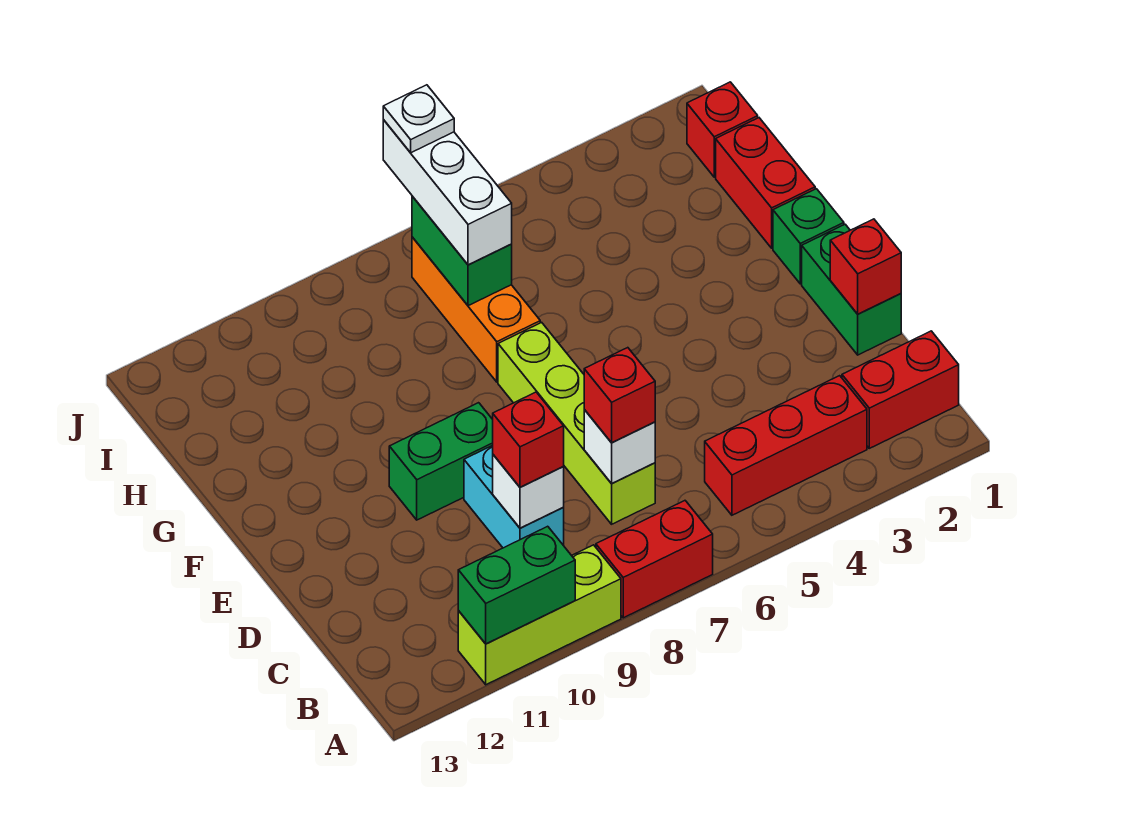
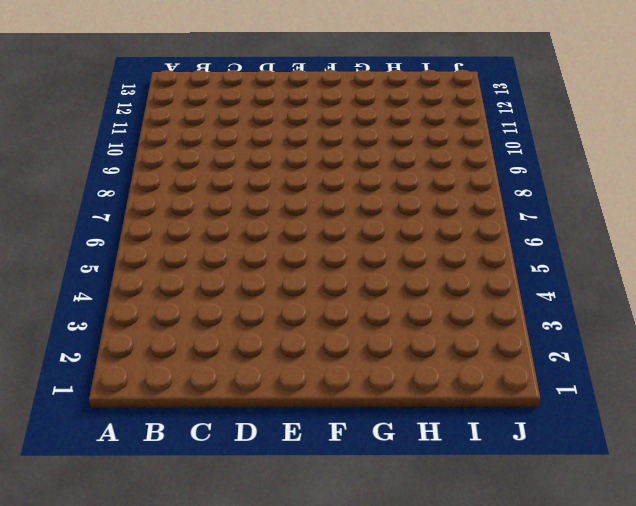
none -> red brick A7:A8 level 1
none -> lime brick A9:A11 level 1
none -> red brick B1:B2 level 1

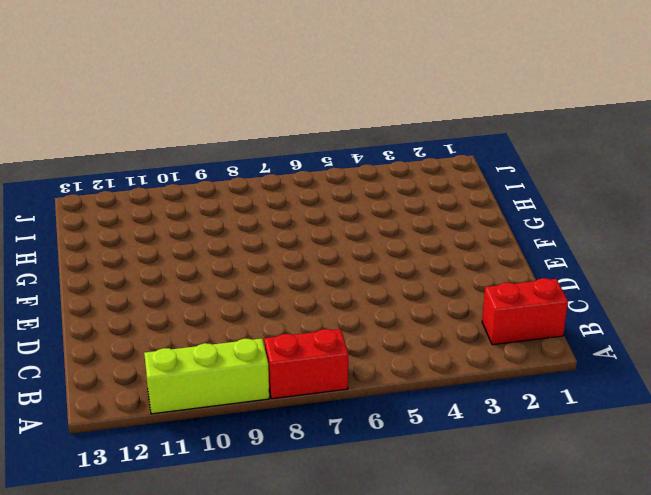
none -> red brick B3:B5 level 1
none -> lime brick C7:F7 level 1
none -> cyan brick C9:D9 level 1

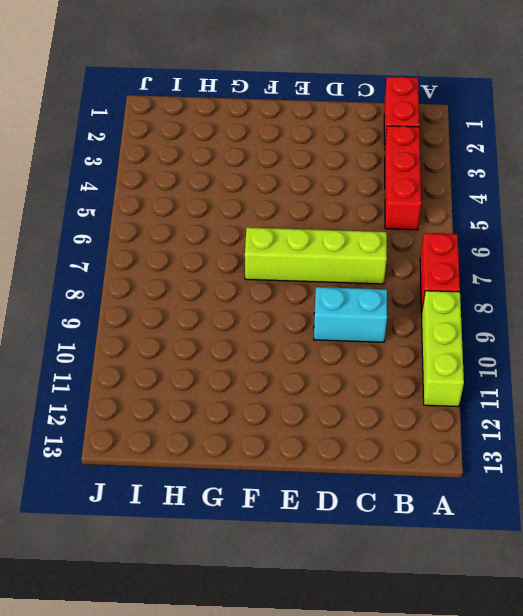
none -> green brick D1:E1 level 1
none -> green brick E9:E10 level 1
none -> green brick F1 level 1

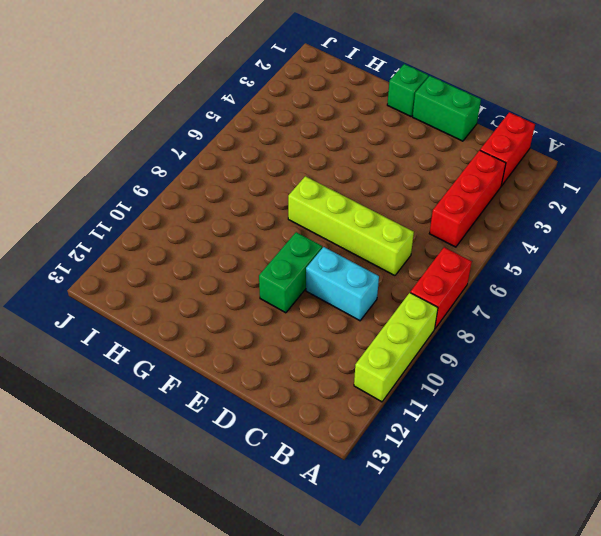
none -> red brick G1:H1 level 1
none -> orange brick G7:I7 level 1
none -> red brick I1 level 1

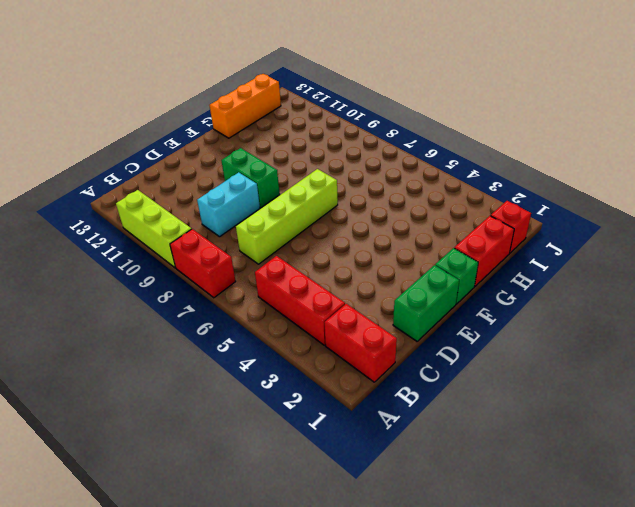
orange brick G13:I13 level 1 -> orange brick G7:I7 level 1
none -> green brick A10:A11 level 2
none -> white brick C7 level 2
none -> white brick C9 level 2

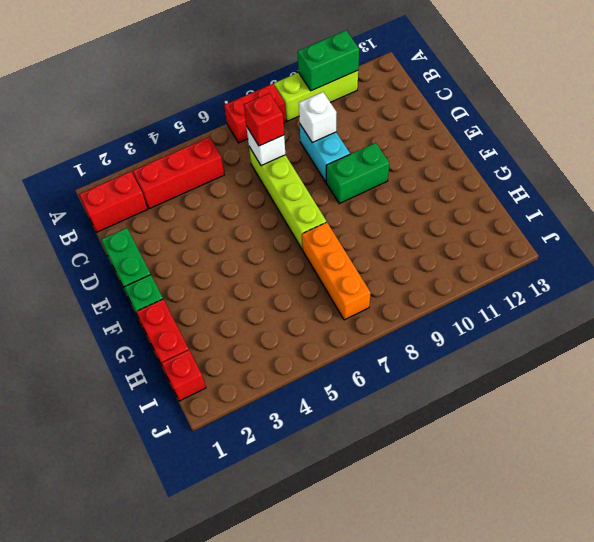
none -> red brick D1 level 2
none -> green brick H7:I7 level 2
none -> red brick C9 level 3

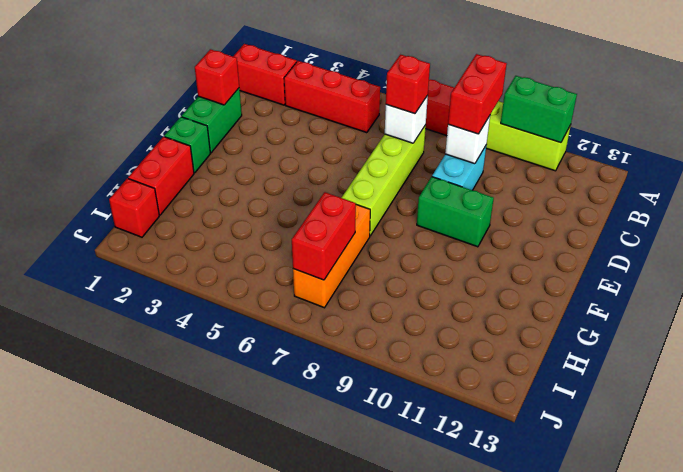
red brick B9:C9 level 3 -> red brick C9 level 3
red brick H7:I7 level 2 -> green brick H7:I7 level 2
none -> white brick H7:J7 level 3
none -> white plate J7 level 4

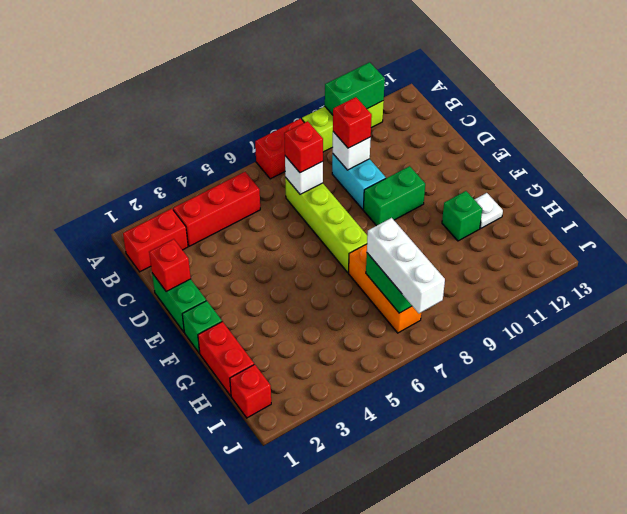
green brick G11 level 1 -> none
white plate G12 level 1 -> white plate J7 level 4

